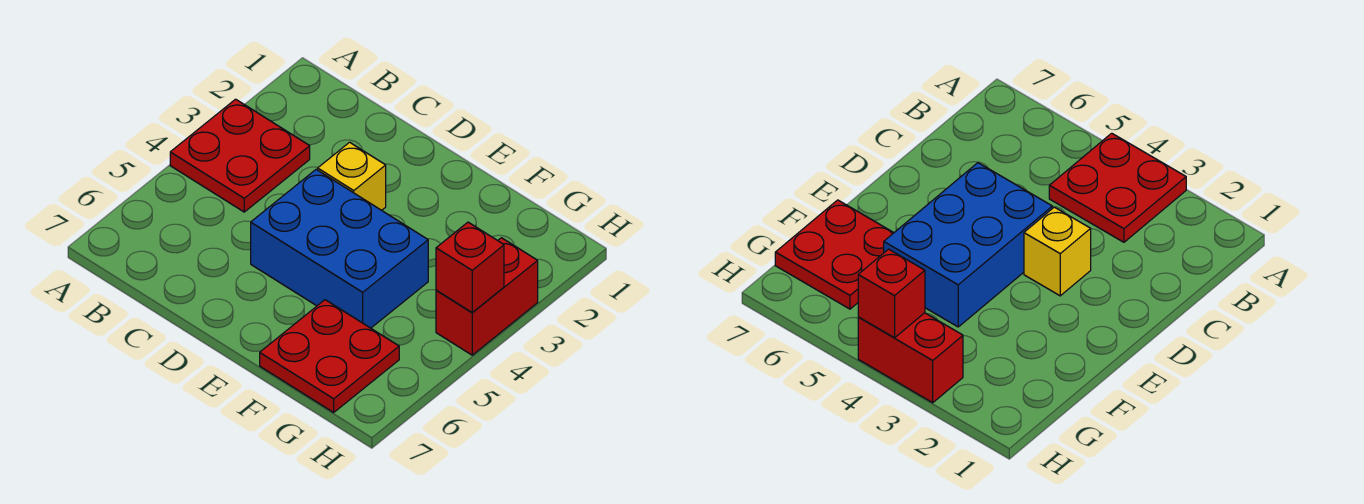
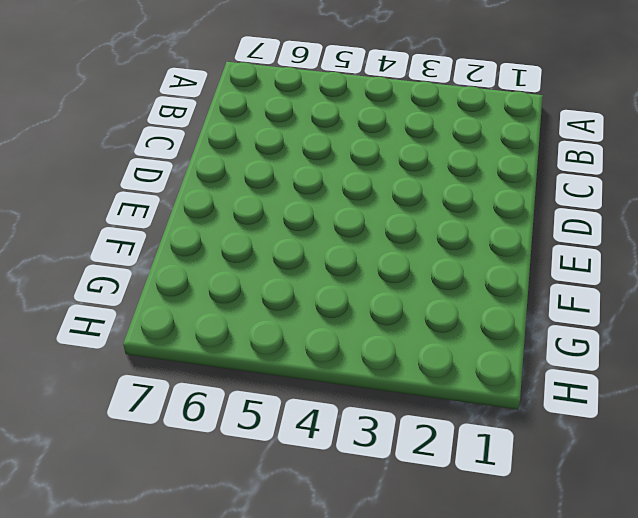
none -> red plate A3:B4 level 1
none -> yellow brick D3 level 1

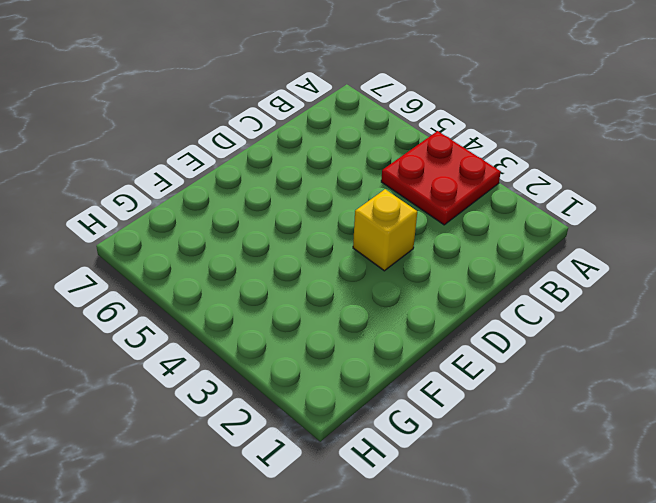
none -> blue brick D4:F5 level 1
none -> red plate F6:G7 level 1

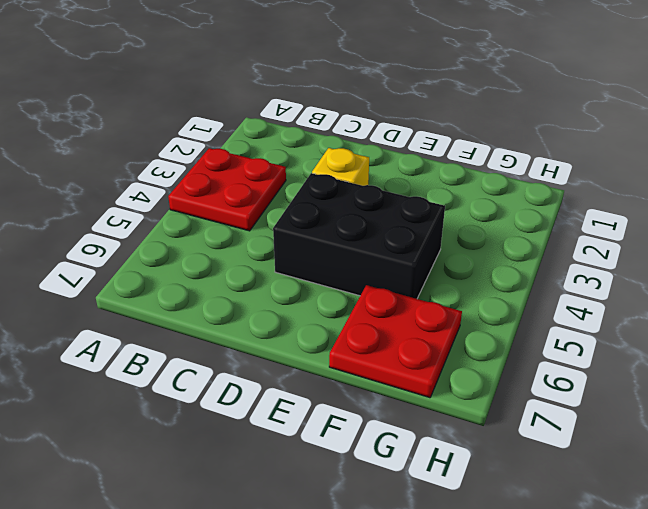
black brick D4:F5 level 1 -> blue brick D4:F5 level 1
none -> red brick H3:H4 level 1
none -> red brick H4 level 2

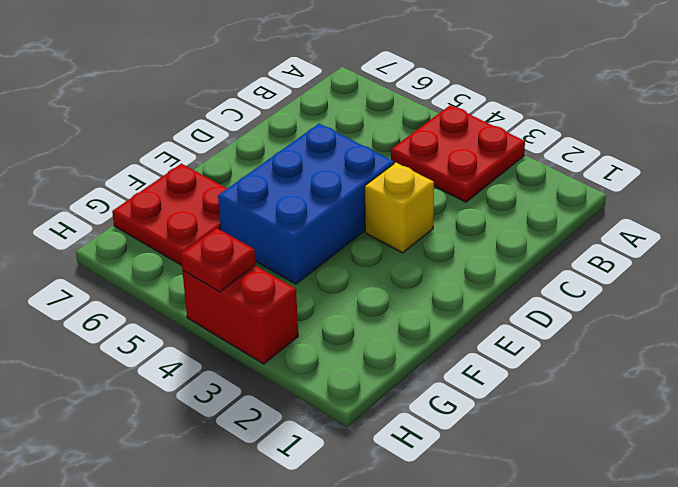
red plate H4 level 2 -> red brick H4 level 2

